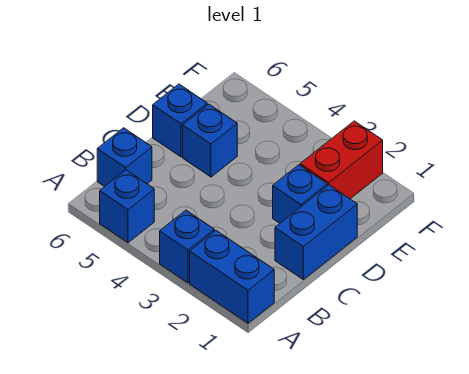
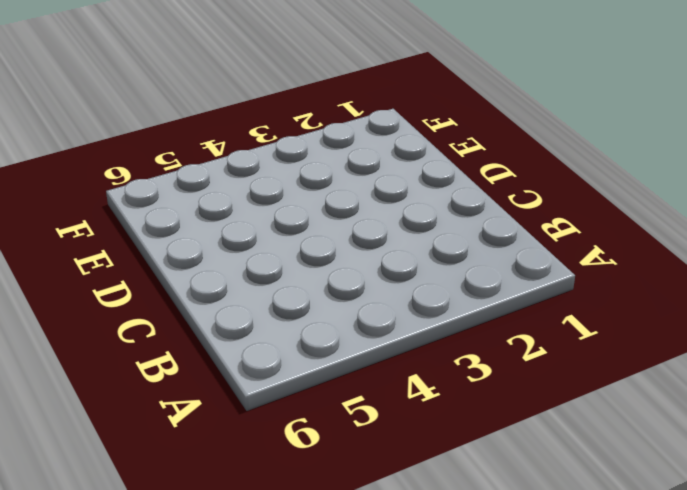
none -> blue brick A1:A2 level 1
none -> blue brick A3 level 1

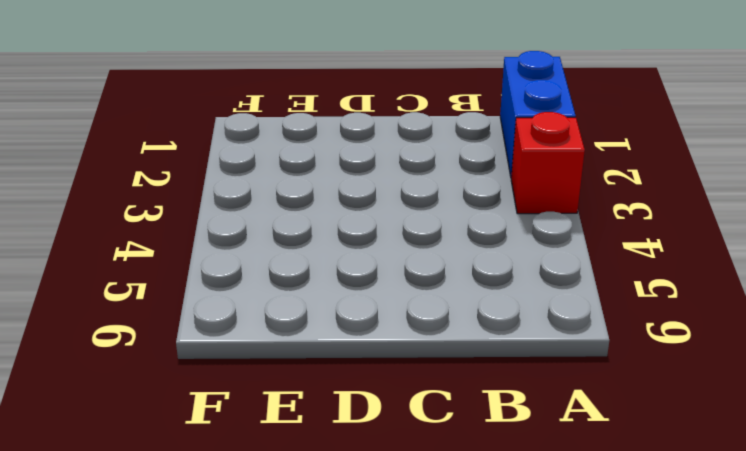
red brick A3 level 1 -> blue brick A3 level 1
none -> blue brick A5 level 1
none -> blue brick B6 level 1

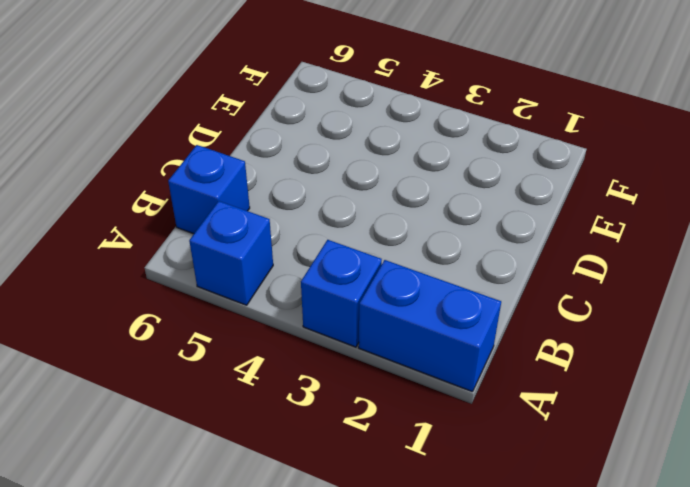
none -> blue brick C1:D1 level 1
none -> blue brick D2 level 1

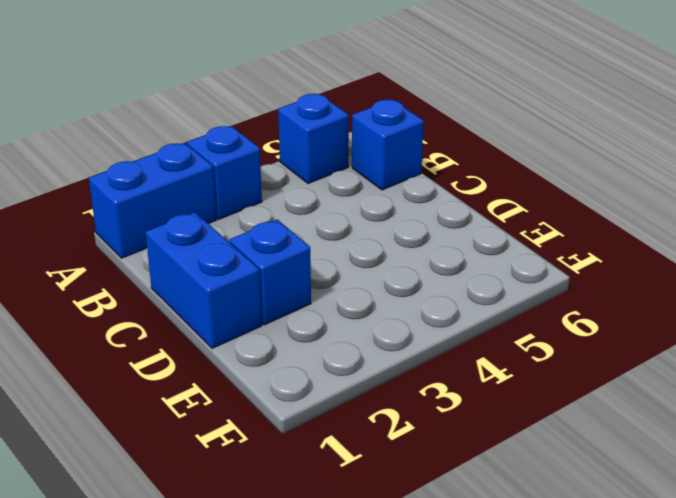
none -> blue brick D5 level 1
none -> blue brick D6 level 1

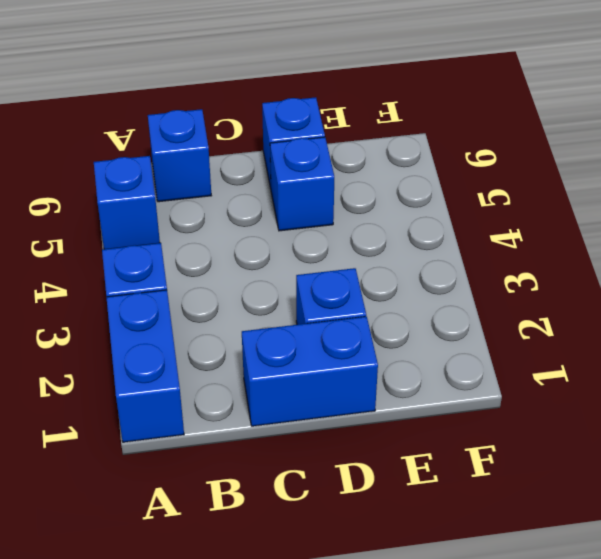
none -> red brick E2:F2 level 1

